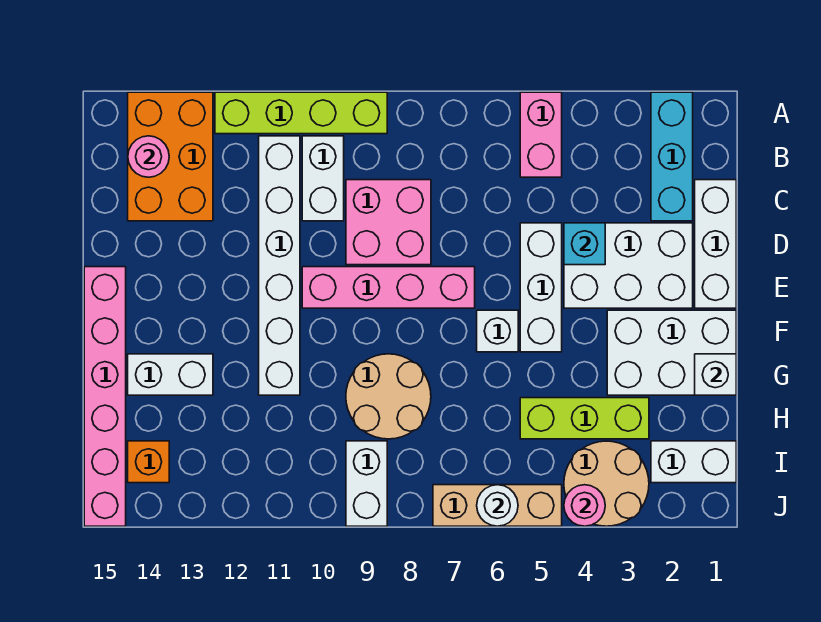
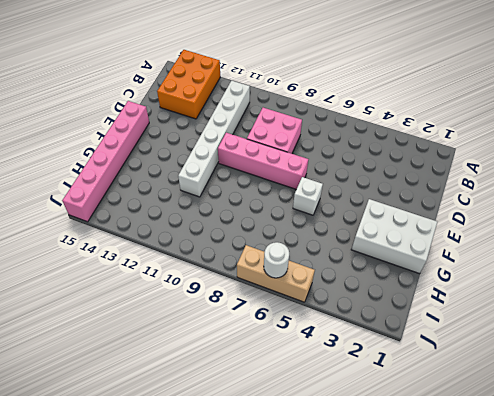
none -> cyan brick A2:C2 level 1
none -> pink brick A5:B5 level 1
none -> lime brick A9:A12 level 1

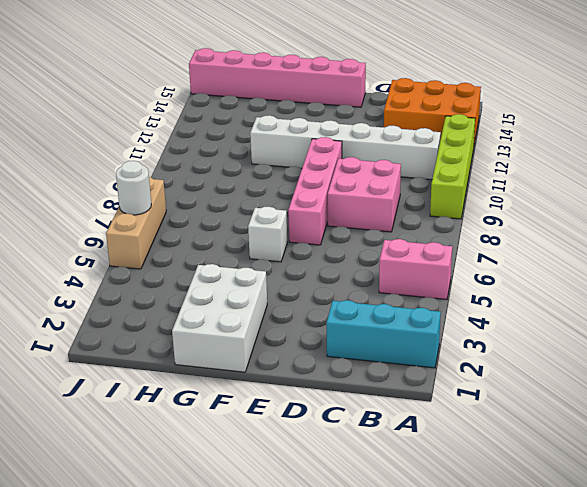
none -> white brick B10:C10 level 1
none -> white brick C1:E1 level 1
none -> white brick D2:E4 level 1

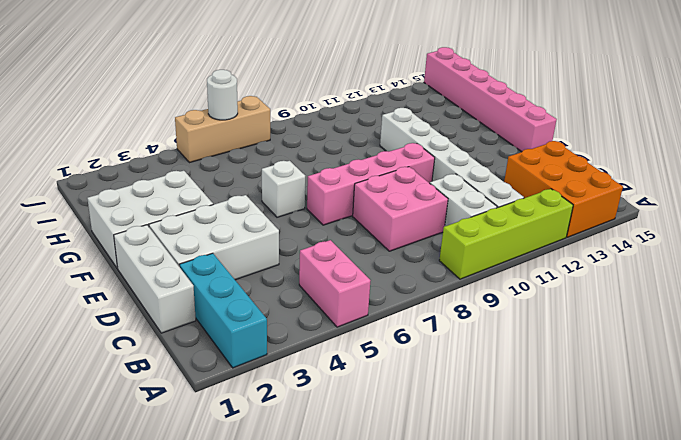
none -> white brick D5:F5 level 1
none -> tan round brick G8:H9 level 1
none -> white brick G13:G14 level 1

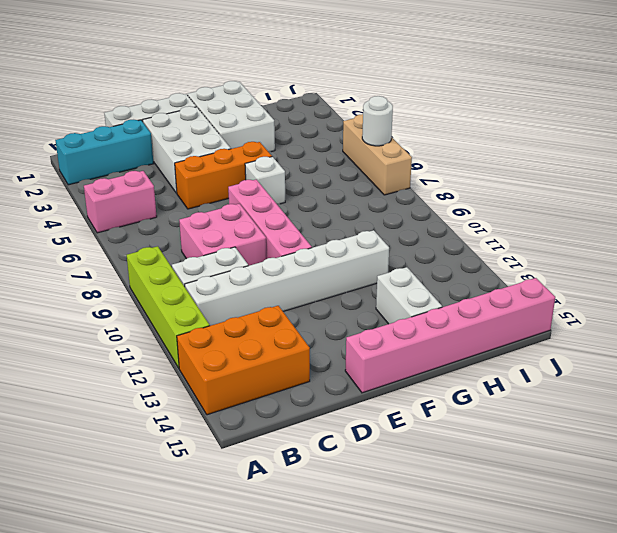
orange brick D5:F5 level 1 -> white brick D5:F5 level 1
none -> tan round brick G8:H9 level 1
none -> lime brick H3:H5 level 1
none -> white brick I1:I2 level 1

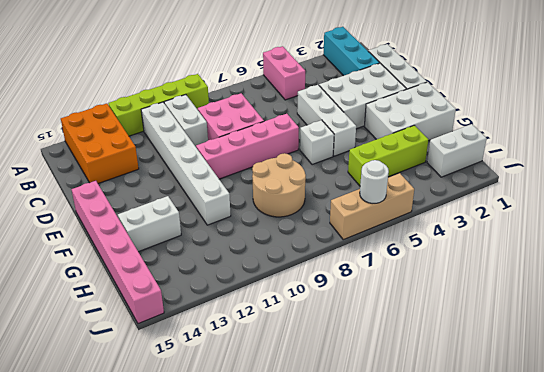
none -> tan round brick I3:J4 level 1
none -> white brick I9:J9 level 1
none -> orange brick I14 level 1

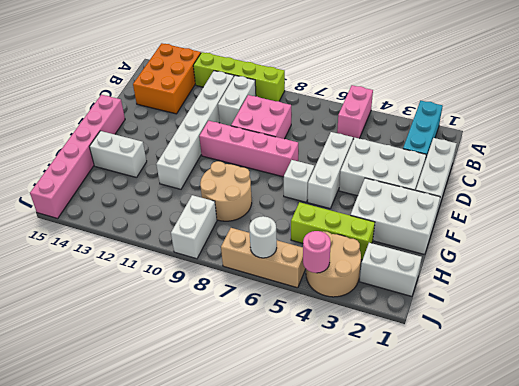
none -> orange brick I14 level 1
none -> pink round brick B14 level 2
none -> cyan brick D4 level 2

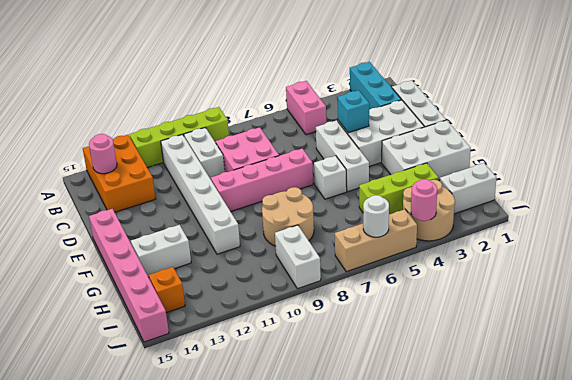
none -> white brick G1 level 2

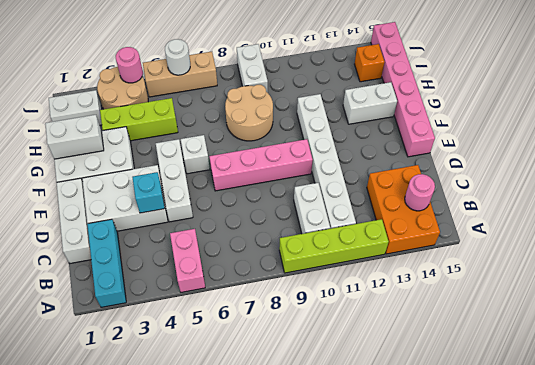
white brick G1:G2 level 2 -> white brick G1 level 2
none -> pink brick C8:D9 level 1

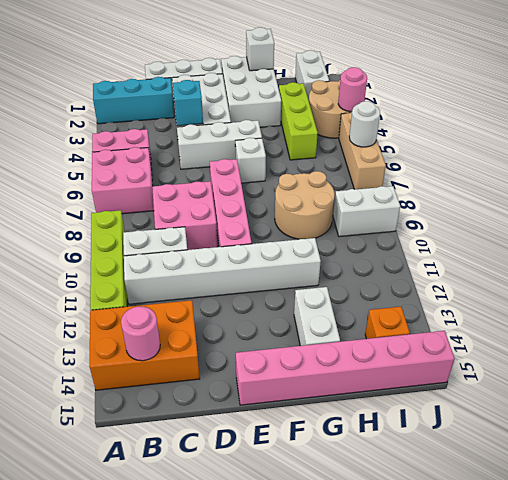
pink brick A6:B7 level 1 -> none

